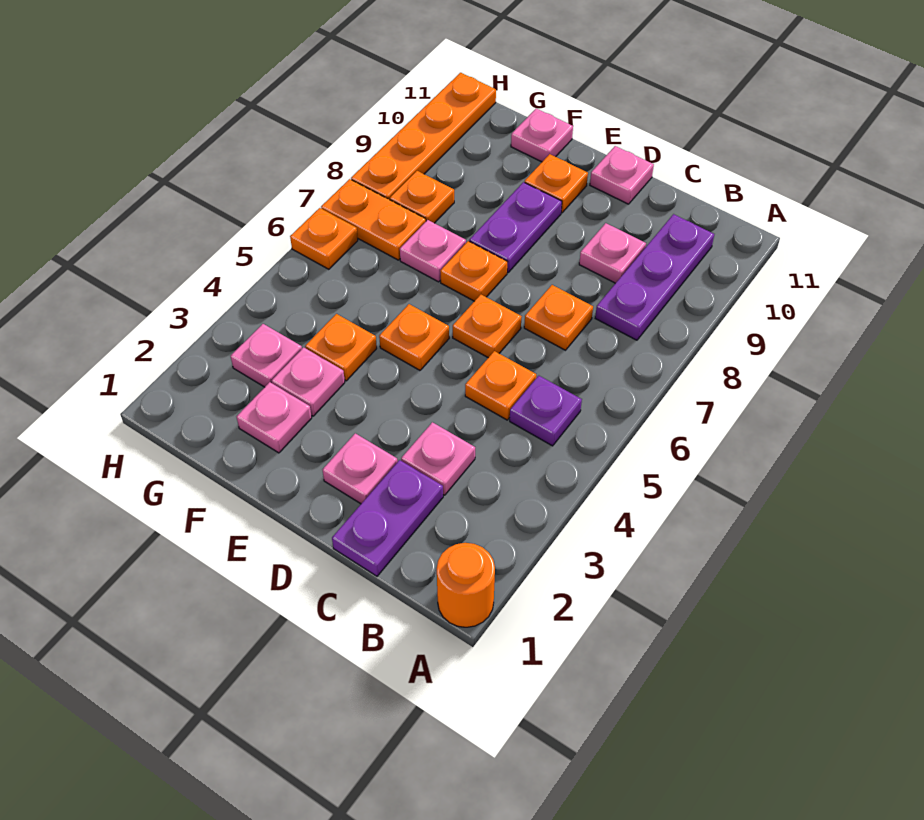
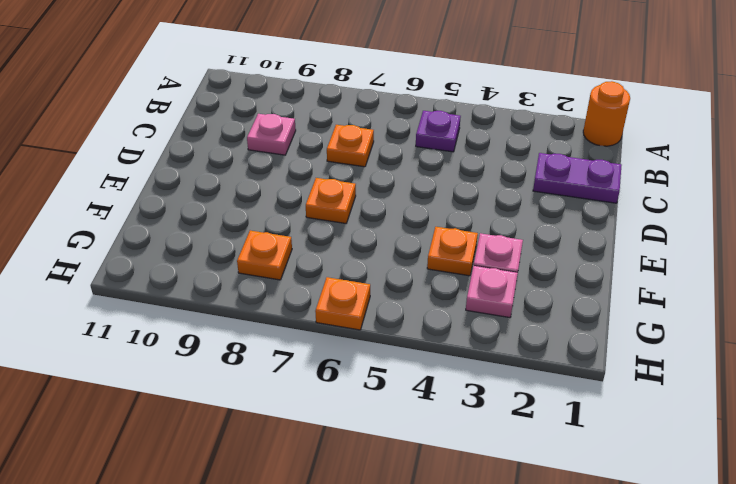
none -> purple plate B8:B10 level 1
none -> pink plate C3 level 1
none -> orange plate C5 level 1

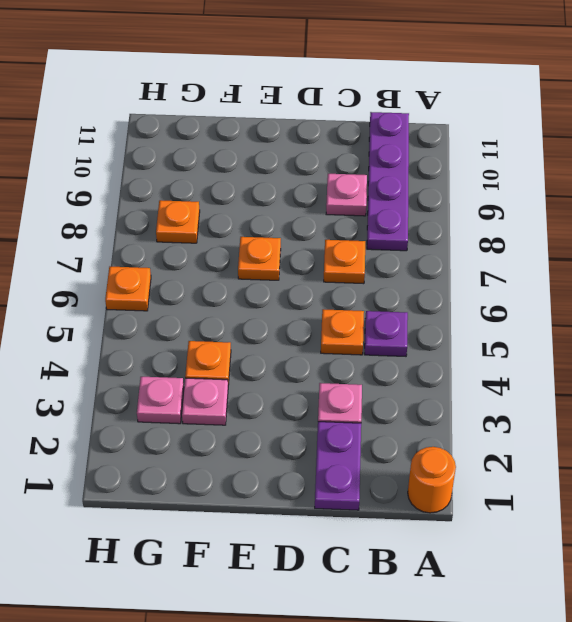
purple plate B8:B11 level 1 -> purple plate B8:B10 level 1
none -> pink plate D2 level 1
none -> orange plate D6 level 1
none -> pink plate D11 level 1

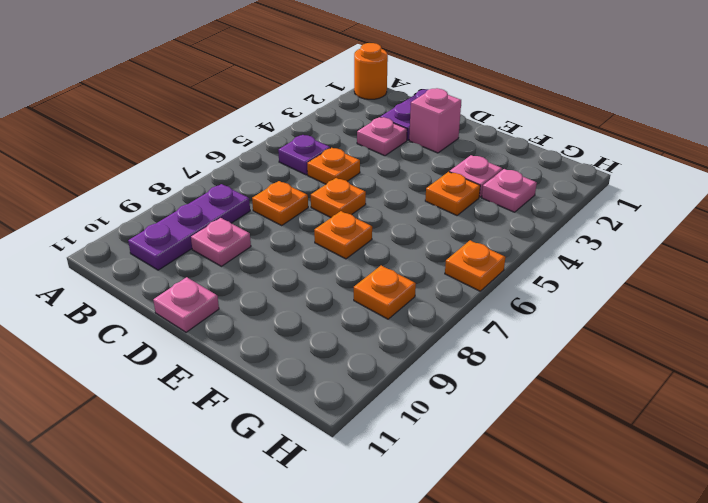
pink brick D2 level 1 -> pink plate D2 level 1
none -> orange plate E5 level 1
none -> purple plate E8:E9 level 1
none -> orange plate E10 level 1

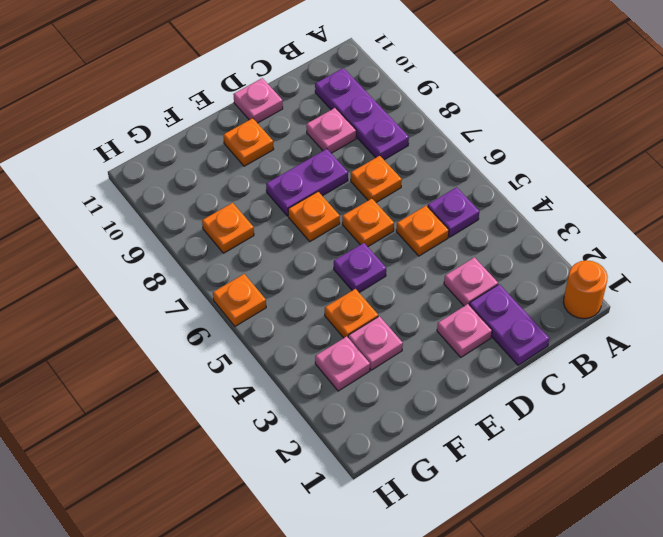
purple plate D8:E8 level 1 -> purple plate E8:E9 level 1
purple plate E5 level 1 -> orange plate E5 level 1
none -> pink plate F2 level 1
none -> pink plate F7 level 1
none -> pink plate F11 level 1

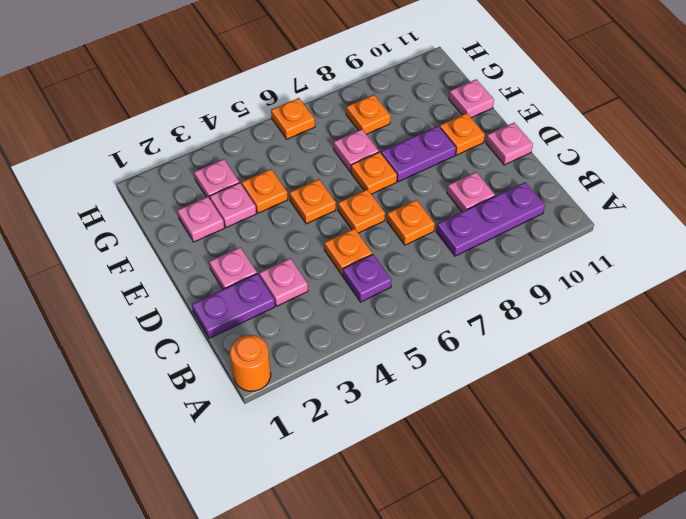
none -> orange plate G7:H7 level 1
none -> orange plate H8:H11 level 1

